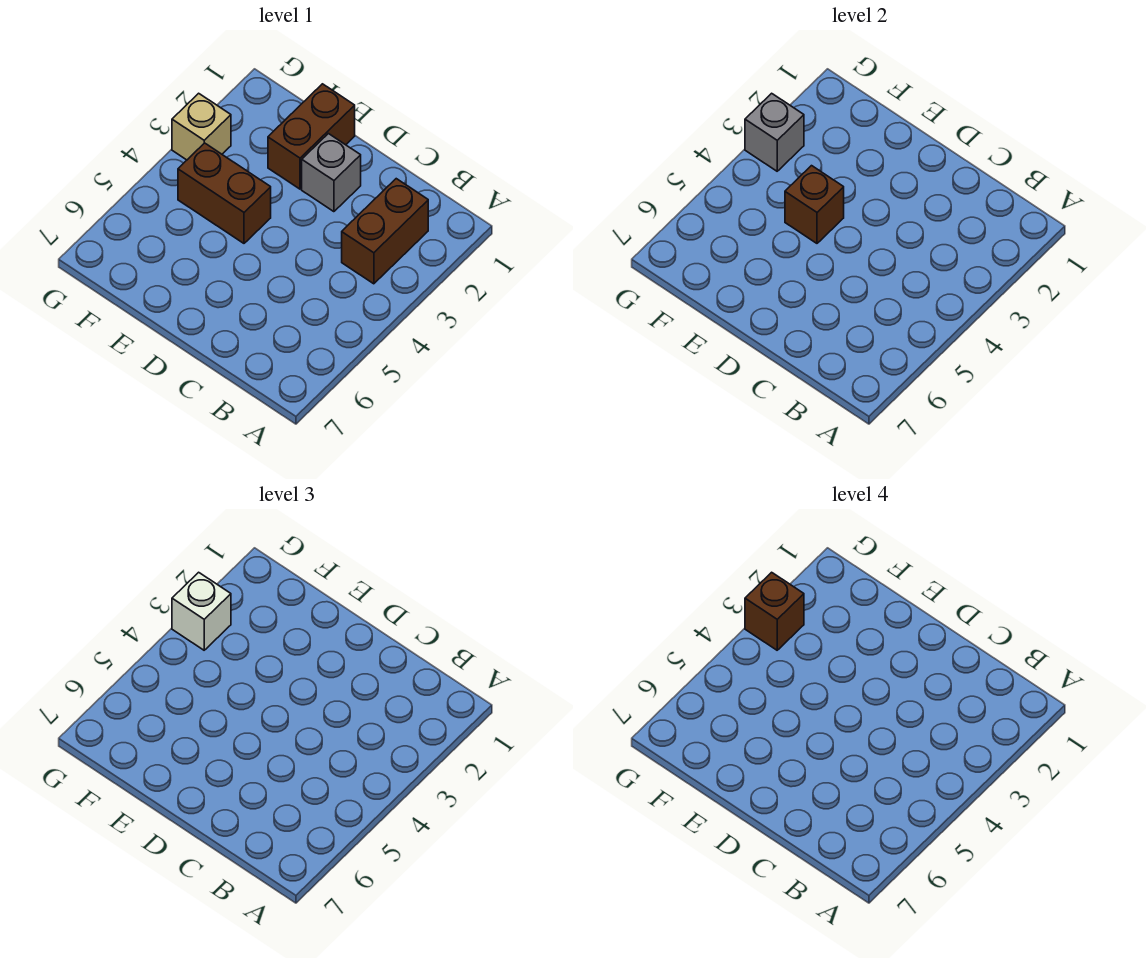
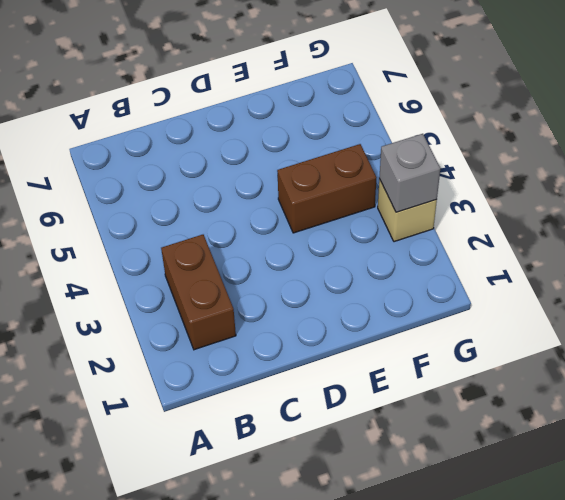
none -> grey brick D2 level 1
none -> brown brick E1:E2 level 1

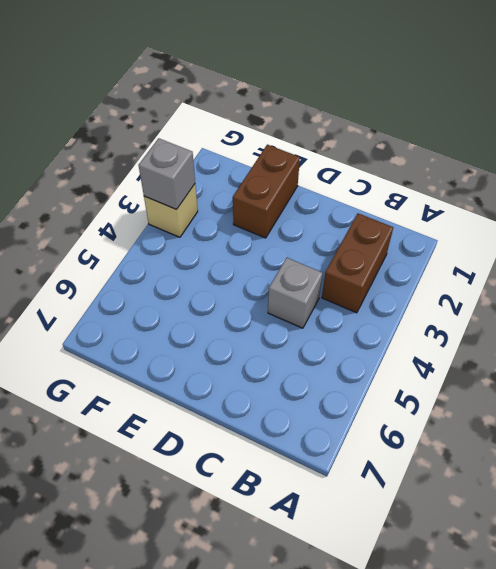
grey brick C4 level 1 -> grey brick D2 level 1
none -> brown brick E4:F4 level 1
none -> brown brick E4 level 2

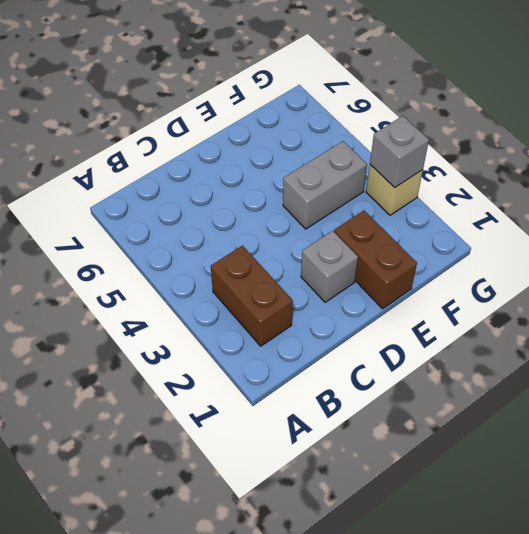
grey brick E4:F4 level 1 -> brown brick E4:F4 level 1
none -> brown brick E4 level 2
none -> white brick G3 level 3

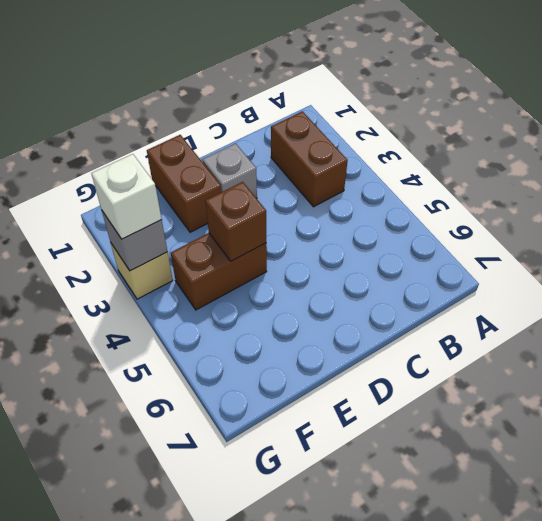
none -> brown brick G3 level 4

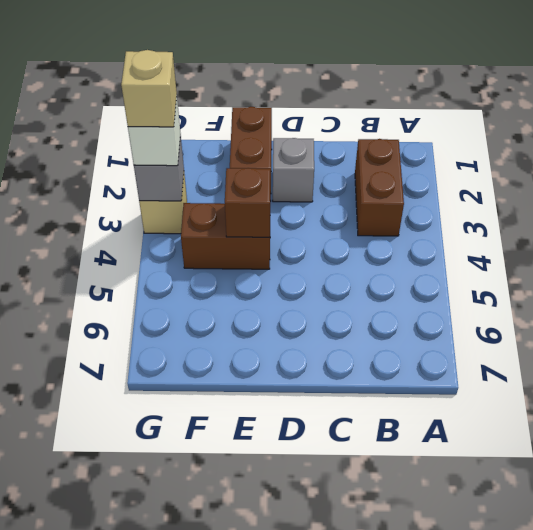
tan brick G3 level 4 -> brown brick G3 level 4

